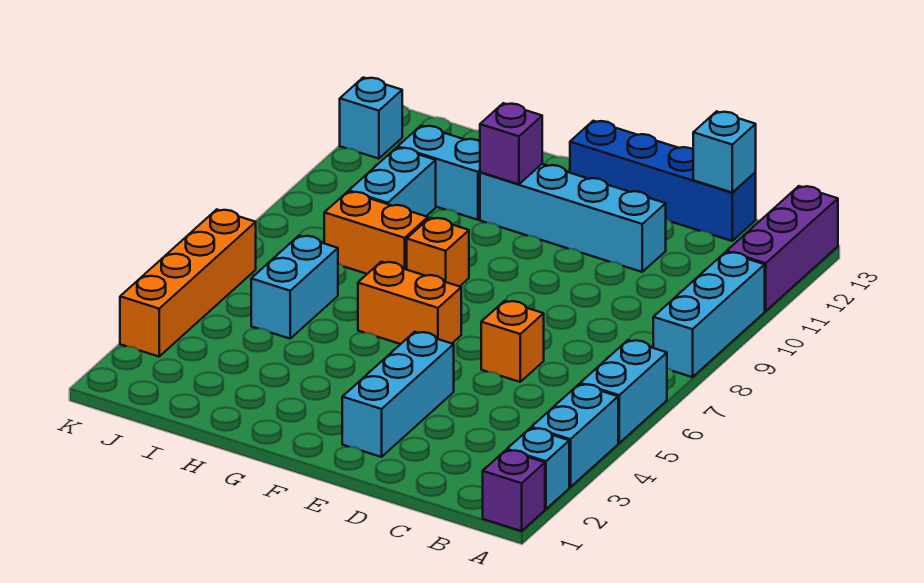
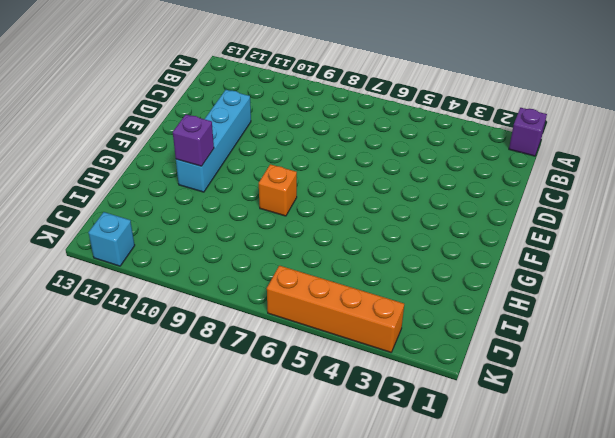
none -> cyan brick A2 level 1
none -> cyan brick A3:A4 level 1
none -> cyan brick A5:A6 level 1

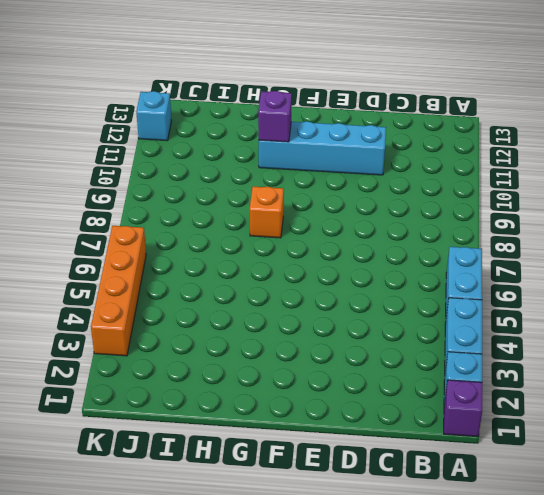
none -> cyan brick A8:A10 level 1
none -> purple brick A11:A13 level 1
none -> blue brick C13:F13 level 1

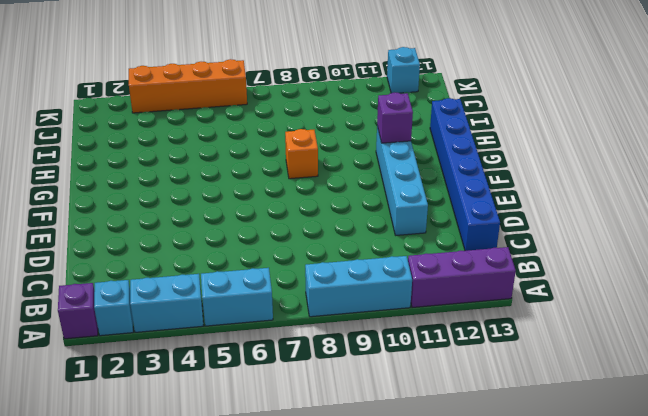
blue brick C13:H13 level 1 -> blue brick C13:F13 level 1
none -> orange brick D6 level 1
none -> cyan brick E2:E4 level 1
none -> orange brick F6:G6 level 1

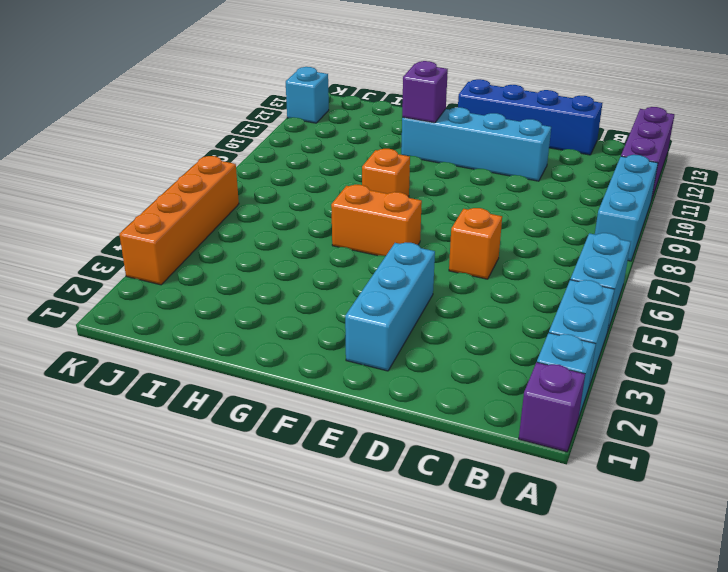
none -> orange brick H8:I8 level 1
none -> cyan brick H11:I11 level 1
none -> cyan brick I5:I6 level 1

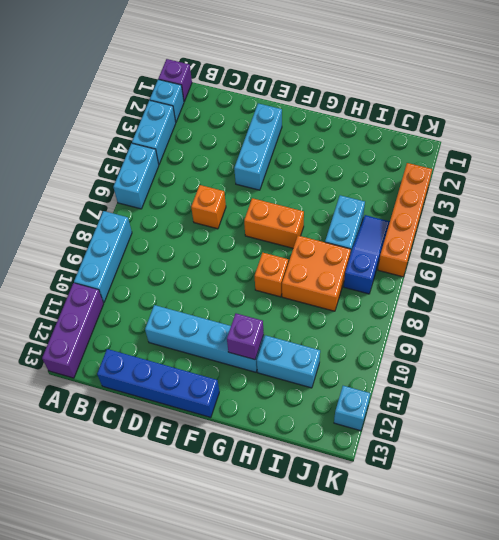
orange brick H7:I8 level 1 -> orange brick H8:I8 level 1
blue slope J5:J7 level 1 top 7 -> none
none -> cyan brick I9:I10 level 1
none -> cyan brick C13 level 2

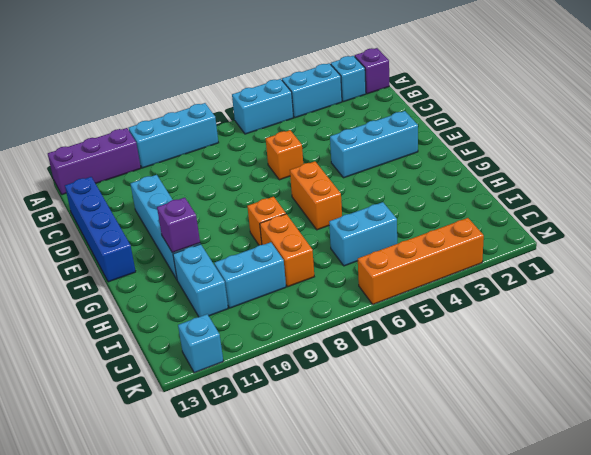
none -> cyan brick C13 level 2

